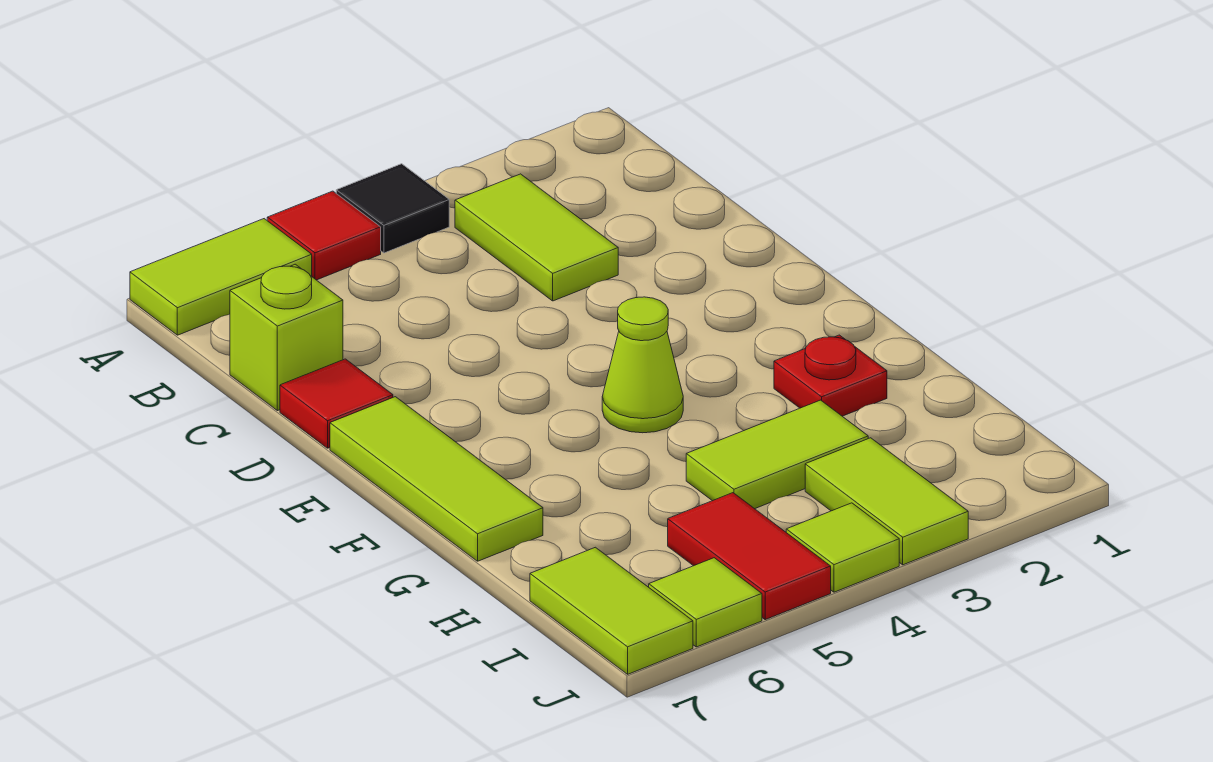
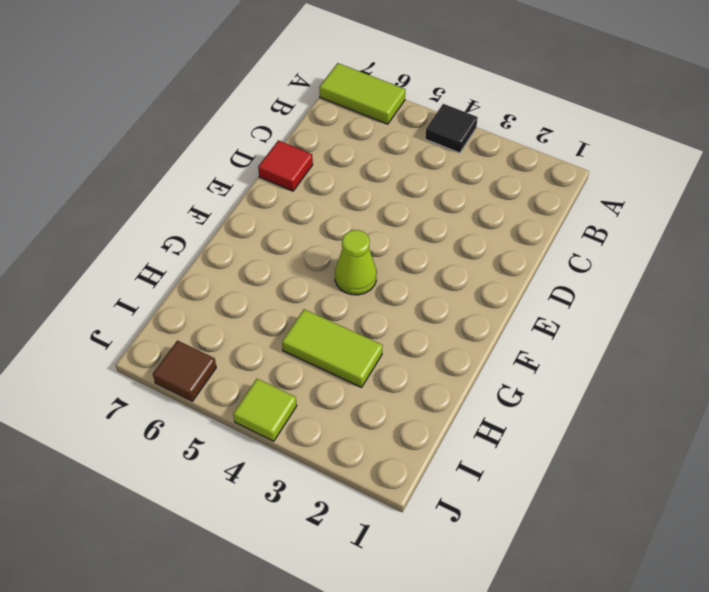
brown tile J6 level 1 -> lime tile J6 level 1
none -> red tile A5 level 1
none -> lime tile B3:C3 level 1
none -> lime brick C7 level 1

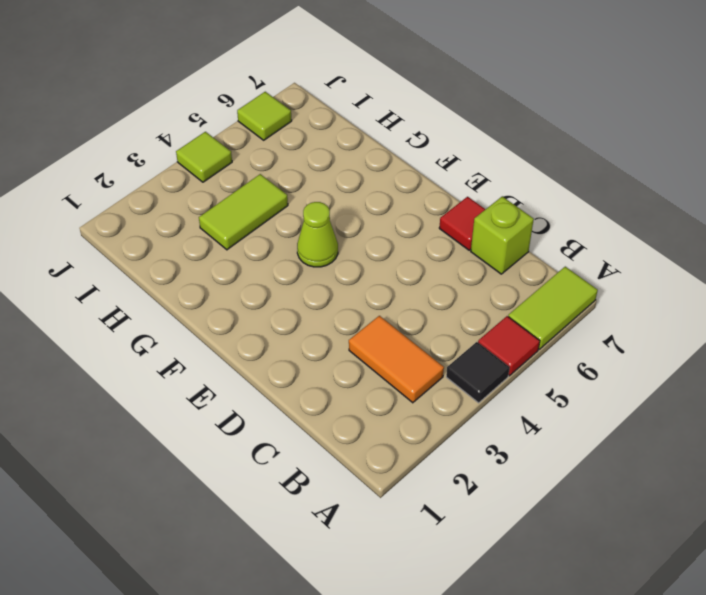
orange tile B3:C3 level 1 -> lime tile B3:C3 level 1
none -> lime tile E7:G7 level 1
none -> red plate G2 level 1
none -> lime tile I3:J3 level 1

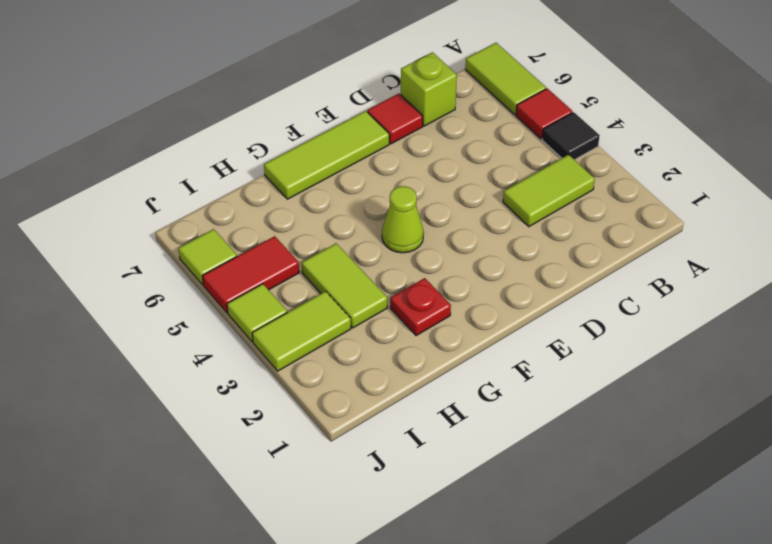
none -> lime tile I7:J7 level 1

